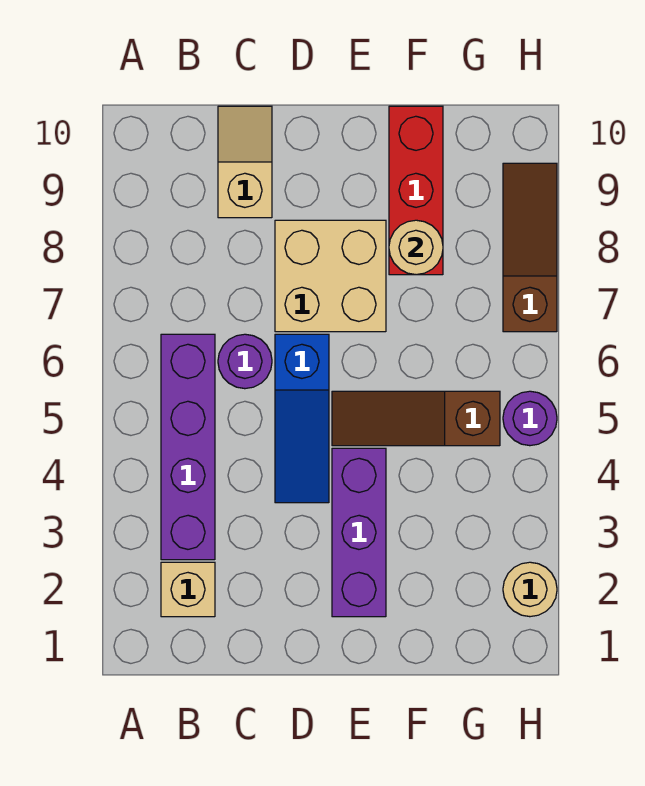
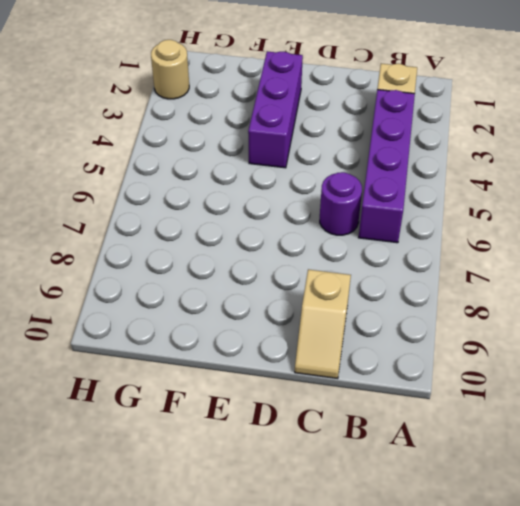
none -> blue slope D4:D6 level 1 top 6
none -> tan brick D7:E8 level 1
none -> brown slope E5:G5 level 1 top G

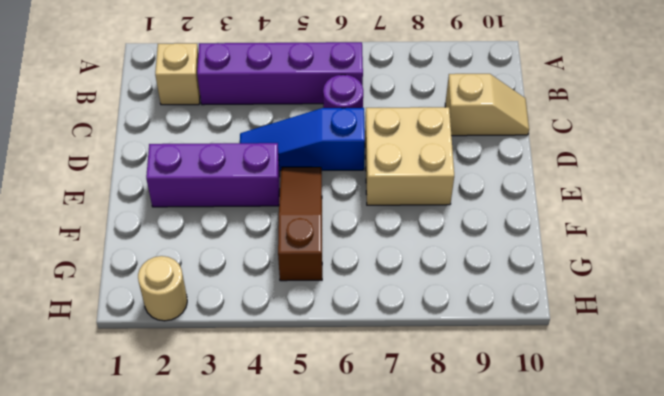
none -> red brick F8:F10 level 1
none -> purple round brick H5 level 1
none -> brown slope H7:H9 level 1 top 7

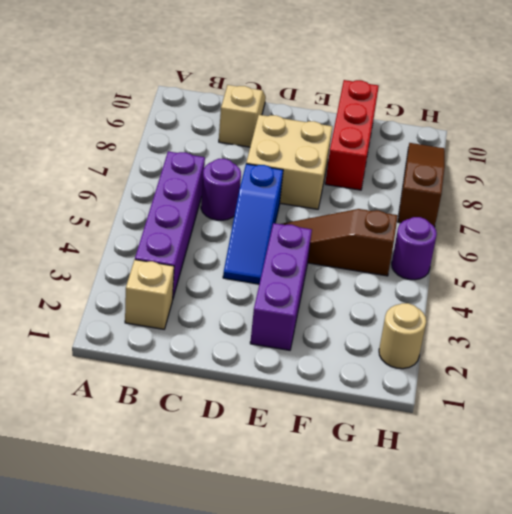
none -> tan round brick F8 level 2

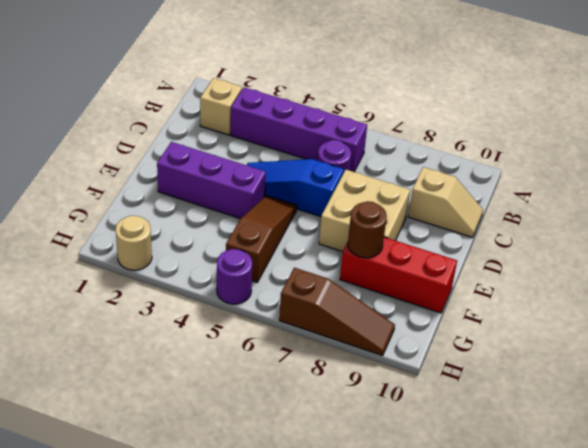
brown round brick F8 level 2 -> tan round brick F8 level 2

